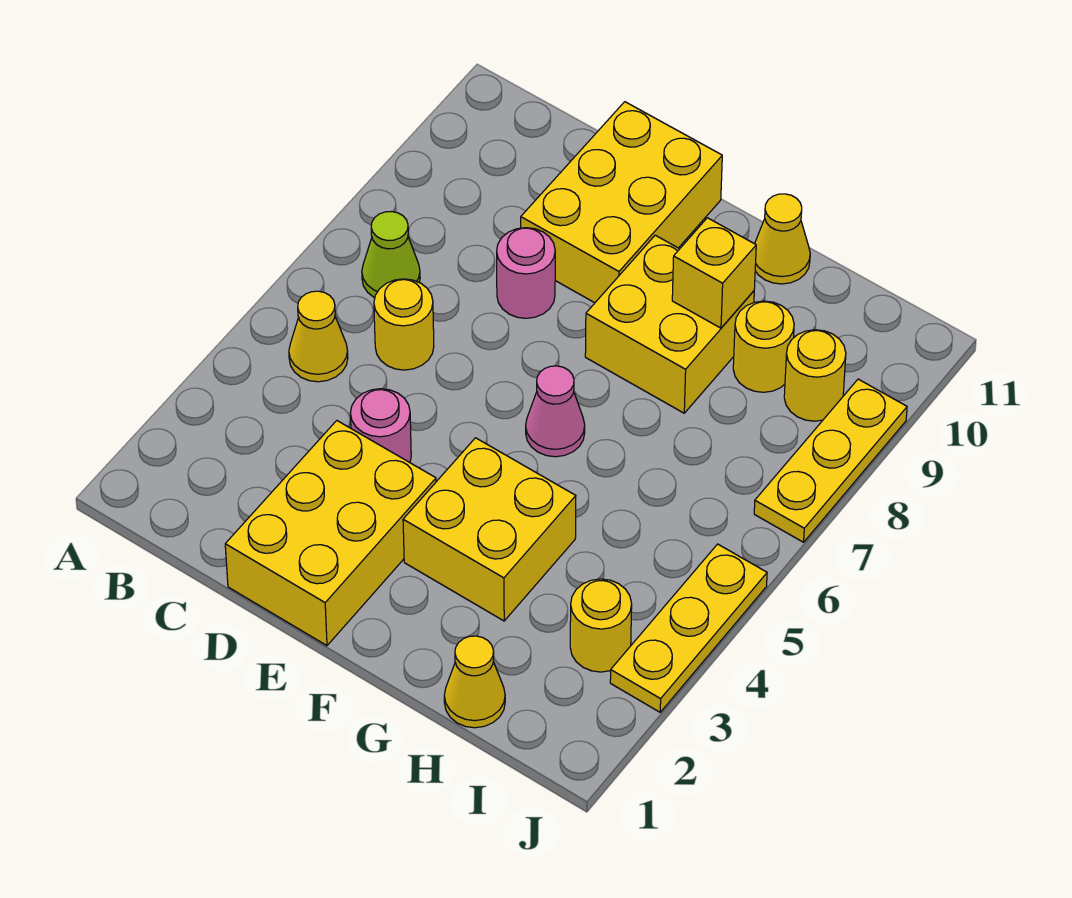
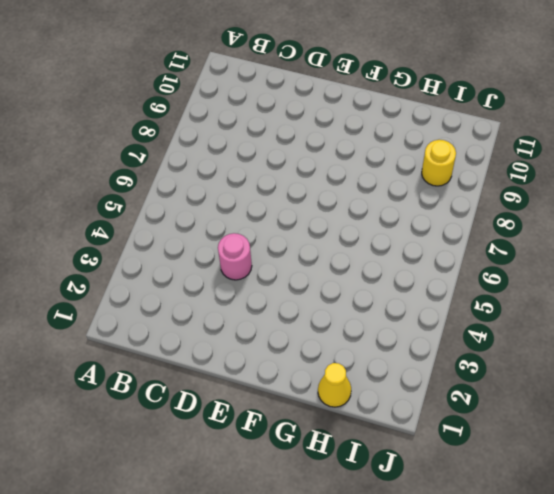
none -> yellow cone B5 level 1
none -> lime cone B7 level 1
none -> yellow round brick C6 level 1

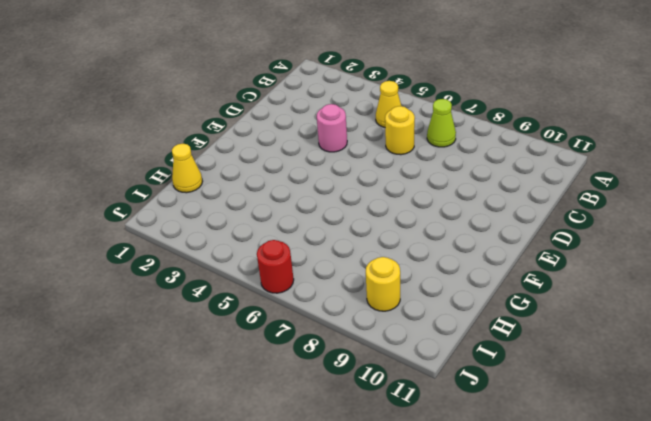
red round brick J6 level 1 -> none
none -> yellow brick D1:E3 level 1
none -> pink round brick D8 level 1
none -> yellow brick D9:E11 level 1

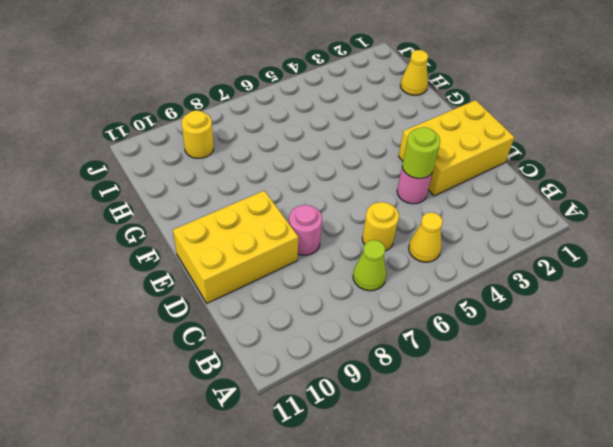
lime round brick D4 level 2 -> none
none -> yellow brick F3:G4 level 1
none -> pink cone F6 level 1
none -> yellow brick F8:G9 level 1

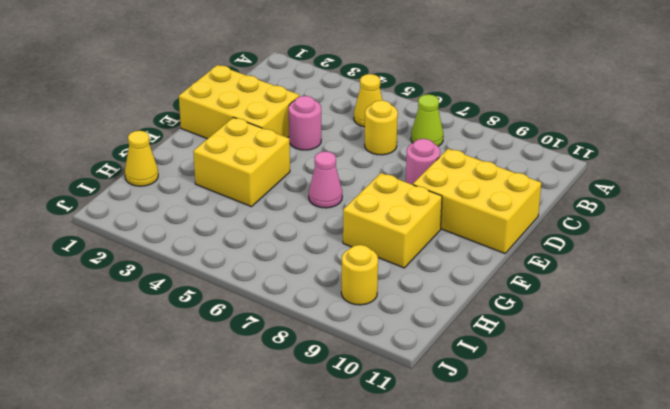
none -> yellow cone G11 level 1
none -> yellow round brick H9 level 1
none -> yellow round brick I3 level 1

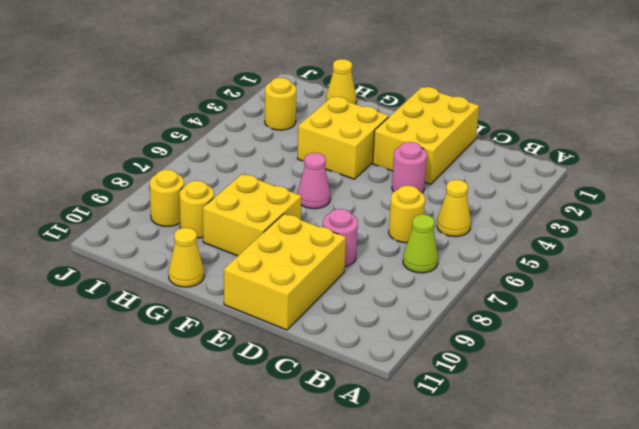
none -> yellow plate J3:J5 level 1
none -> yellow plate J7:J9 level 1
none -> yellow brick G9 level 2

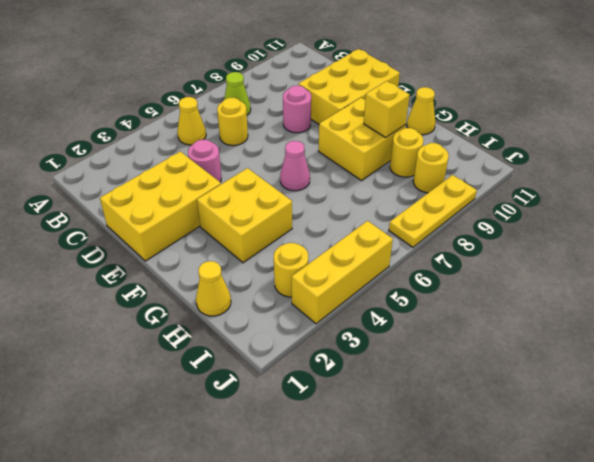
yellow brick J3:J5 level 1 -> yellow plate J3:J5 level 1

